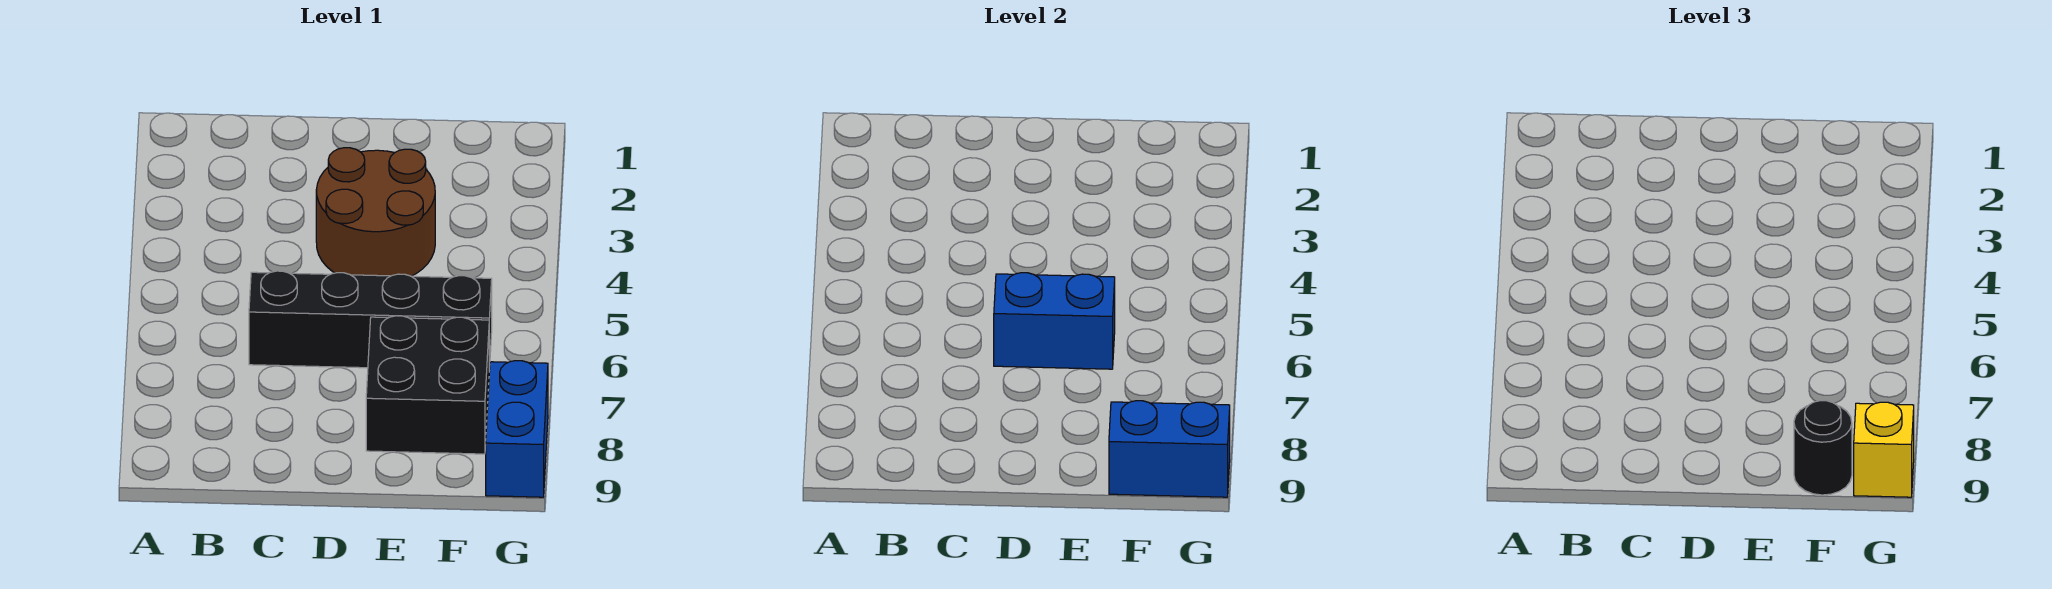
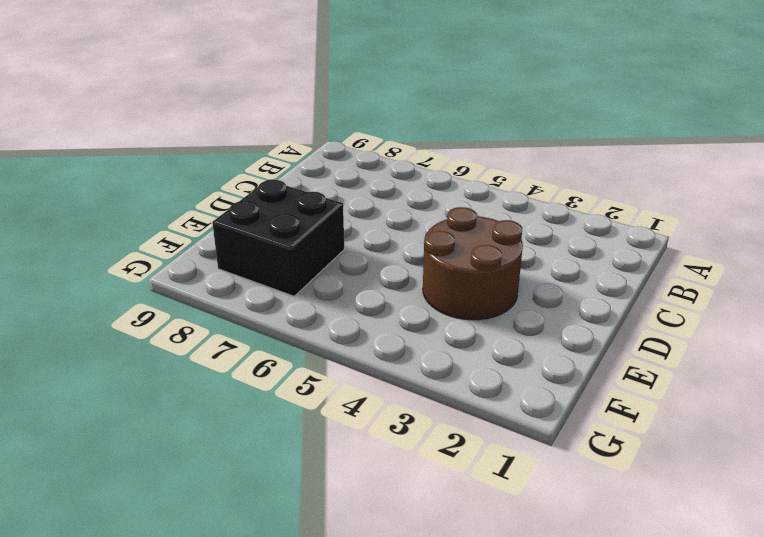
none -> black brick C6:F6 level 1
none -> blue brick G8:G9 level 1

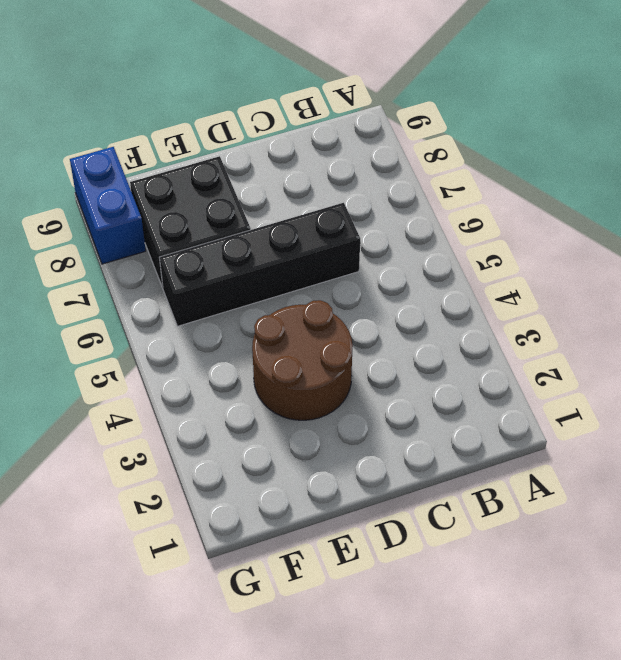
none -> blue brick D6:E6 level 2
none -> blue brick F9:G9 level 2

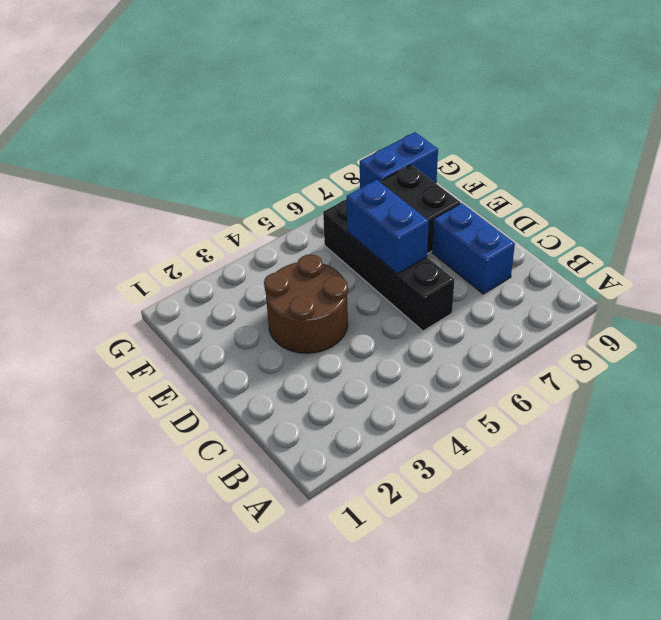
blue brick C8:D8 level 1 -> blue brick F9:G9 level 2
none -> black round brick F9 level 3
none -> yellow brick G9 level 3

